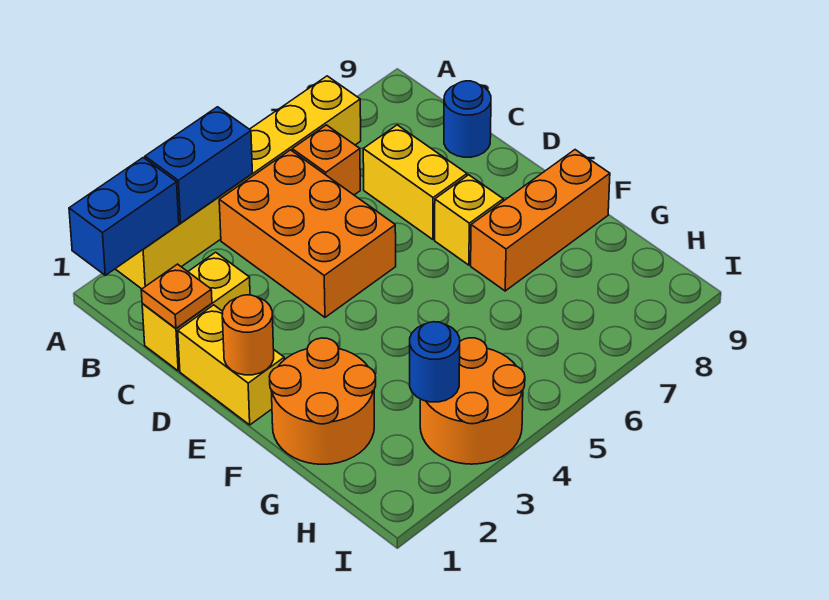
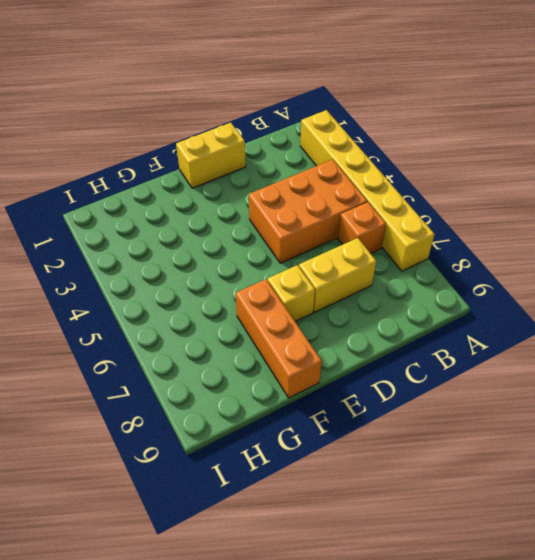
none -> yellow brick C1:C2 level 1
none -> blue round brick C9 level 1
none -> orange round brick F1:G2 level 1

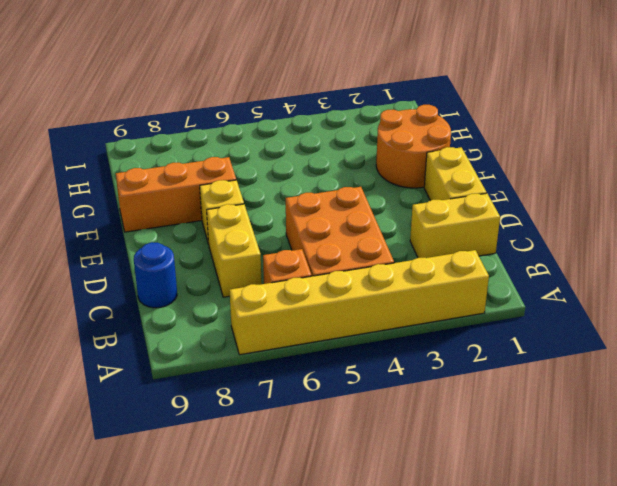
none -> orange round brick H3:I4 level 1
none -> blue brick A1:A2 level 2
none -> blue brick A3:A4 level 2

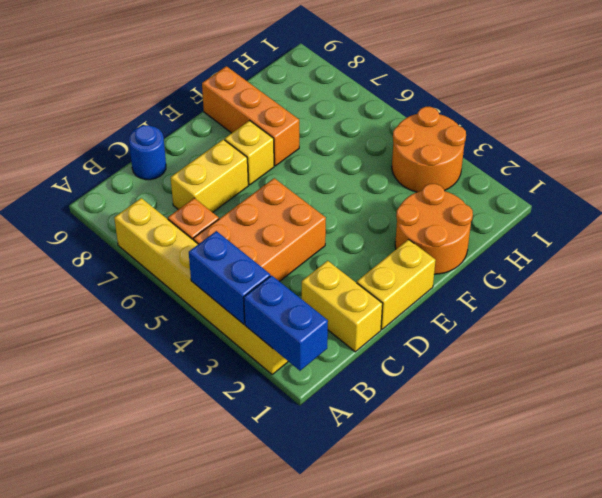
none -> orange plate C1 level 2
none -> orange round brick E1 level 2
none -> blue round brick H3 level 2

